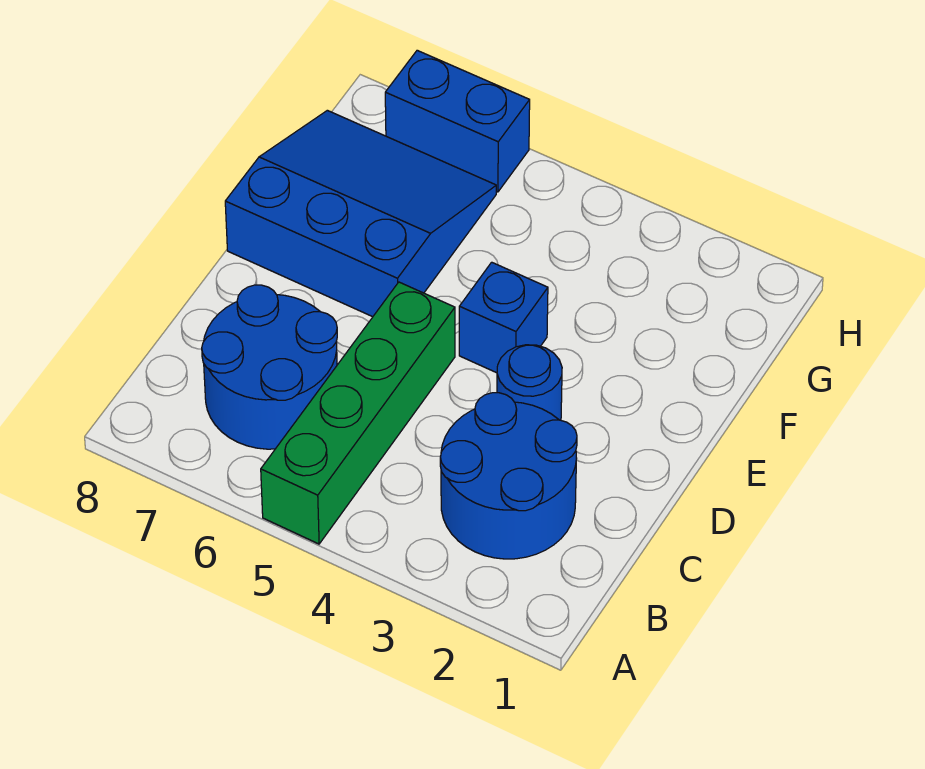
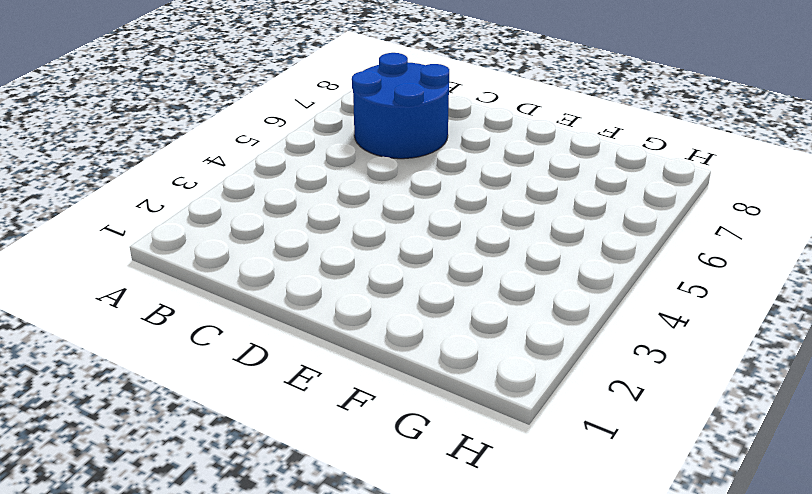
none -> green brick A5:D5 level 1
none -> blue round brick B2:C3 level 1

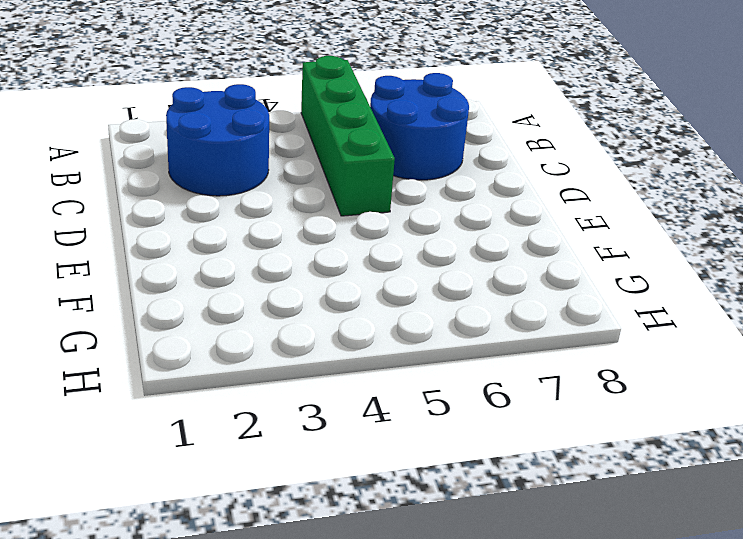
none -> blue round brick D3 level 1
none -> blue brick E4 level 1

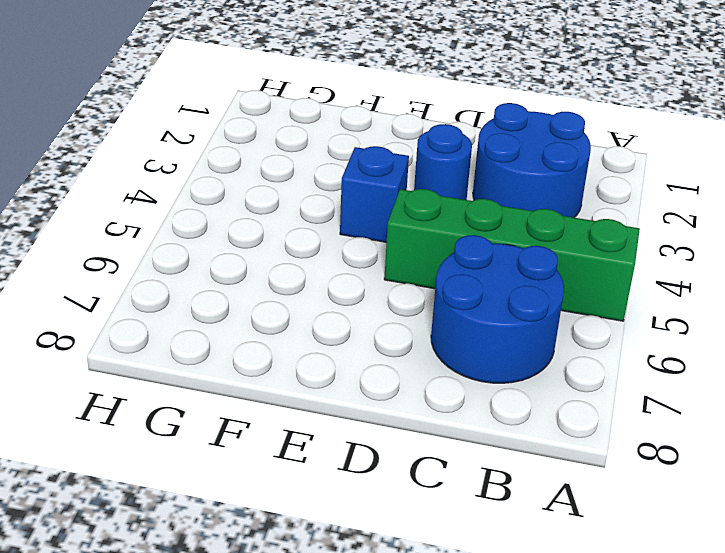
none -> blue slope E6:G8 level 1 top E
none -> blue brick H6:H7 level 1

